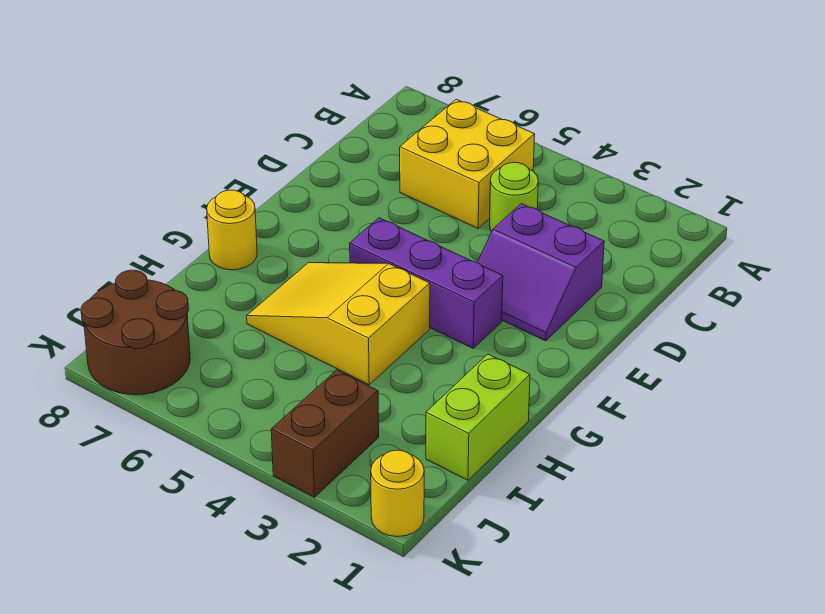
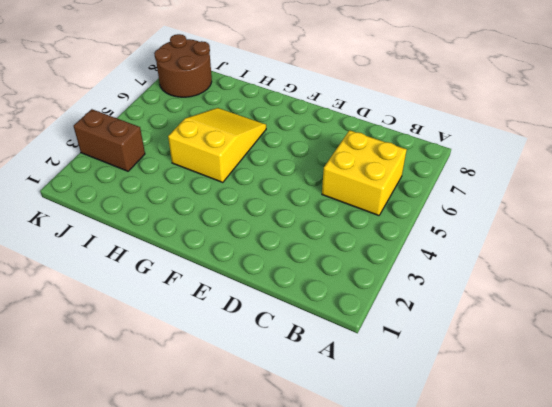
none -> lime round brick C4 level 1
none -> purple slope D2:E3 level 1 top D

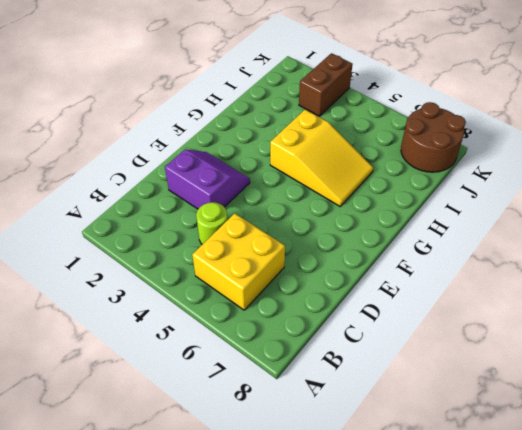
none -> purple brick F3:F5 level 1
none -> yellow round brick G8 level 1

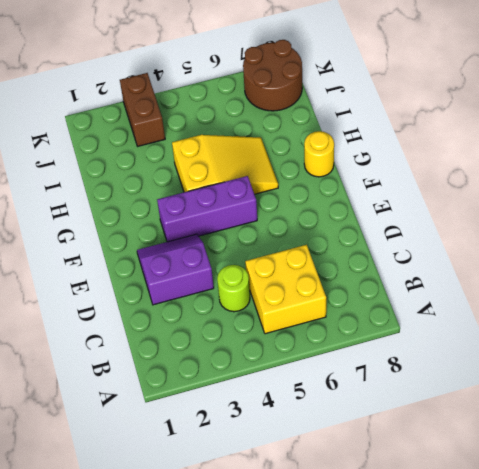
none -> lime brick H1:I1 level 1
none -> yellow round brick K1 level 1

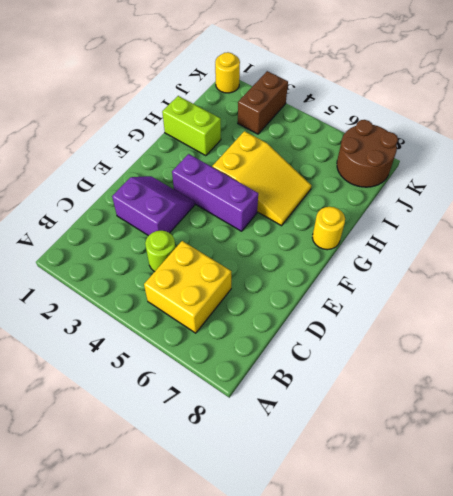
lime brick H1:H2 level 1 -> lime brick H1:I1 level 1

